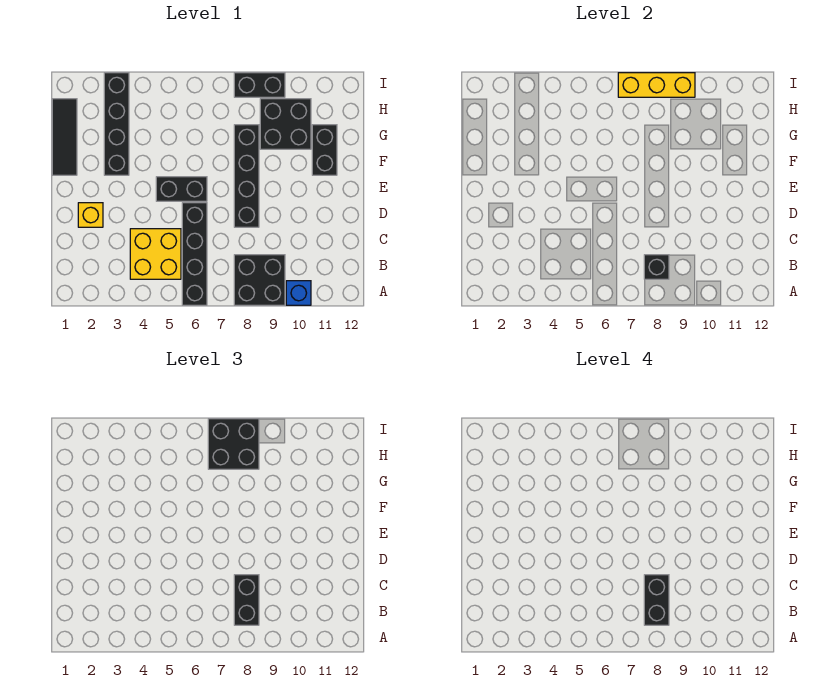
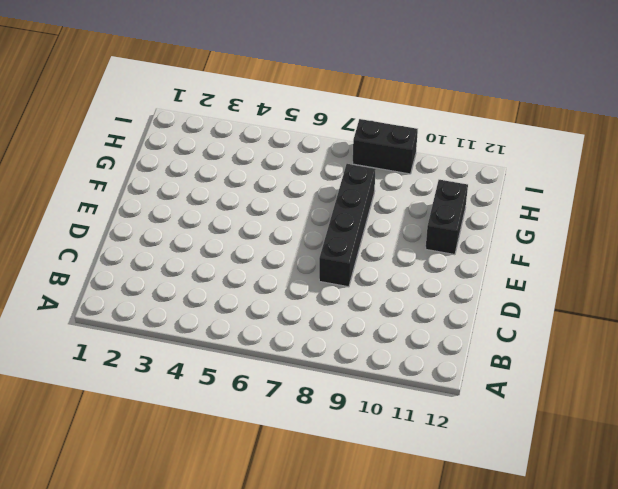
none -> black brick A6:D6 level 1
none -> black brick A8:B9 level 1
none -> blue brick A10 level 1

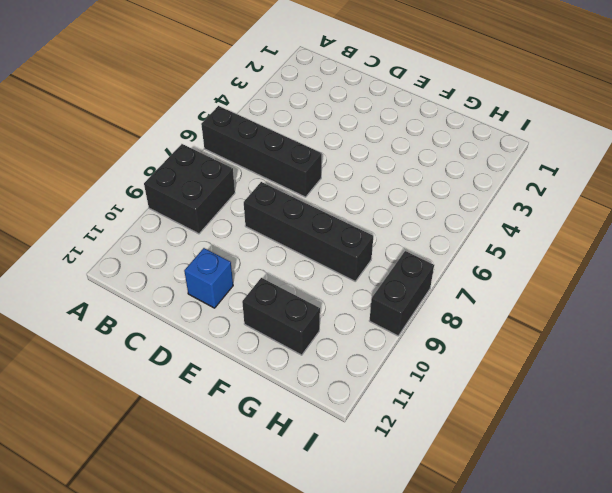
blue brick D11 level 1 -> blue brick A10 level 1
none -> yellow brick B4:C5 level 1
none -> yellow brick D2 level 1
none -> black brick E5:E6 level 1

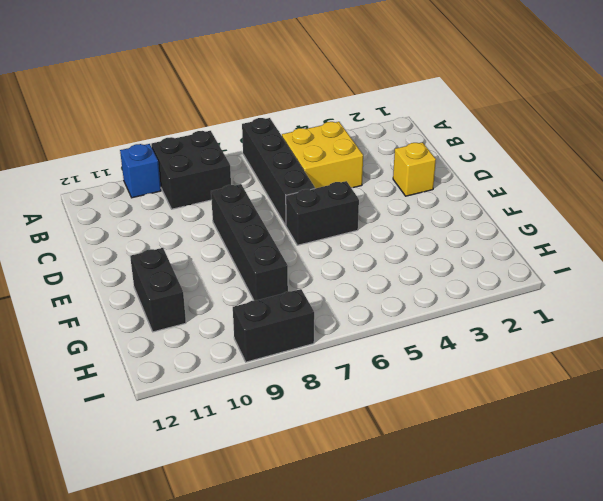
none -> black tile F1:H1 level 1
none -> black brick F3:I3 level 1
none -> black brick G9:H10 level 1

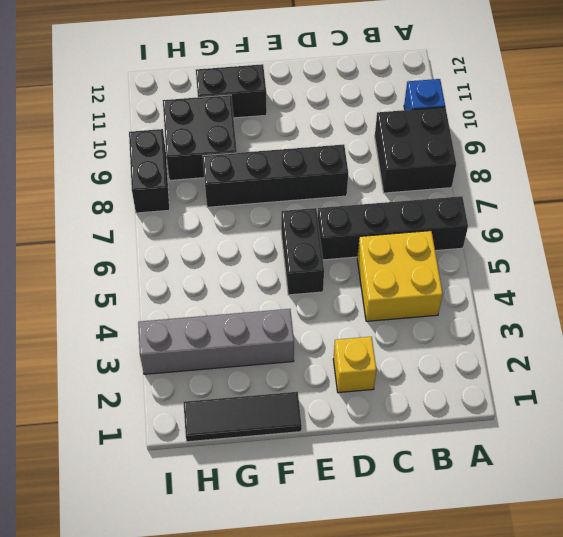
grey brick F3:I3 level 1 -> black brick F3:I3 level 1
none -> black brick B8 level 2
none -> yellow brick I7:I9 level 2
none -> black brick B8:C8 level 3

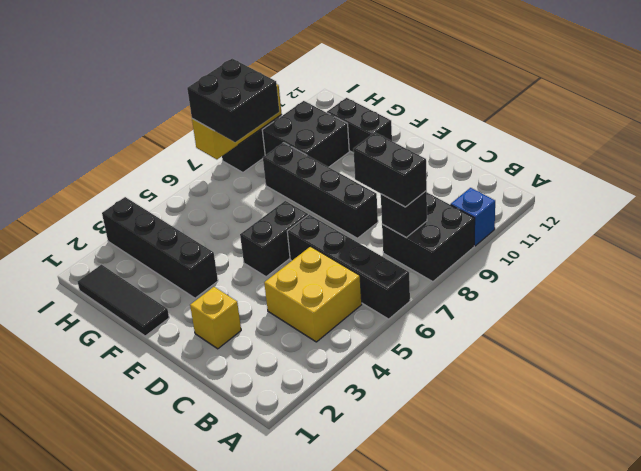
none -> black brick B8:C8 level 4

